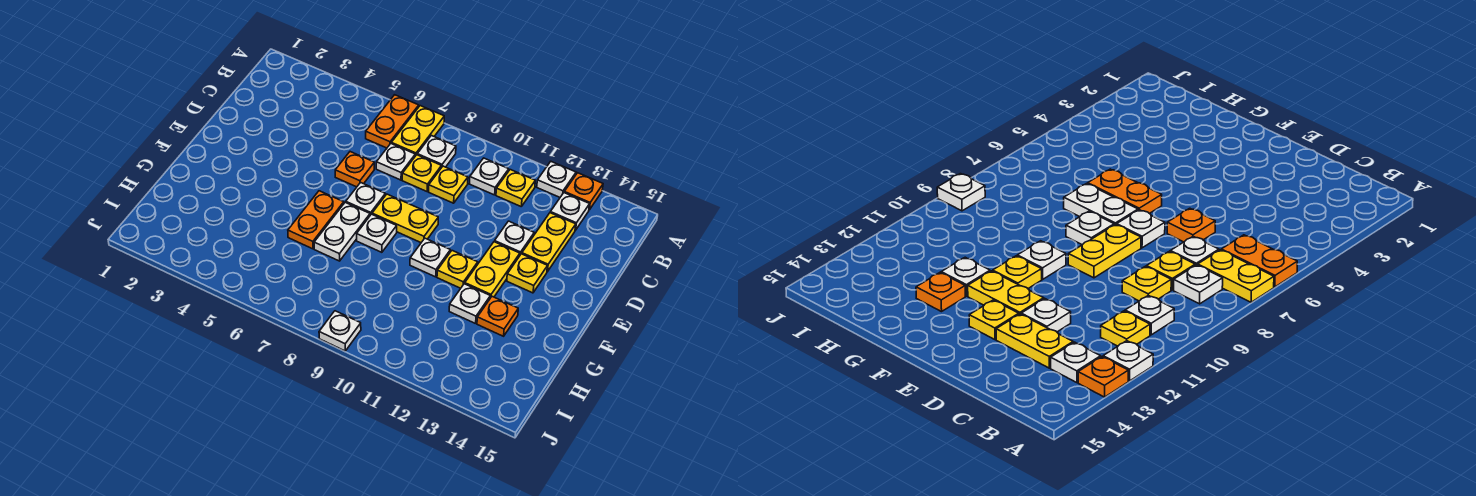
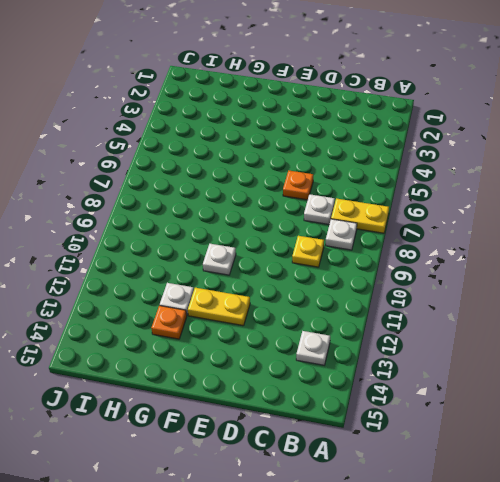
none -> orange plate A6:B6 level 1
none -> white plate A12 level 1
none -> orange plate A13 level 1

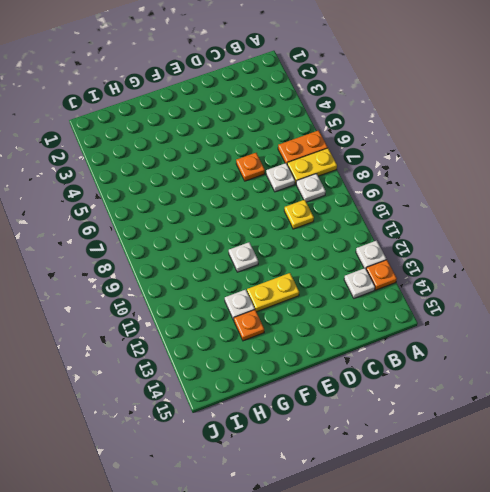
none -> white plate B10 level 1
none -> yellow plate B11 level 1
none -> yellow plate C8 level 1

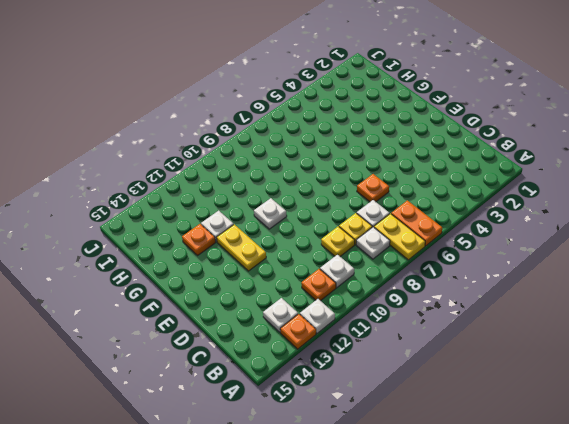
orange plate B11 level 1 -> yellow plate B11 level 1
none -> yellow plate C13:D13 level 1
none -> white plate D12 level 1
none -> white plate E7 level 1

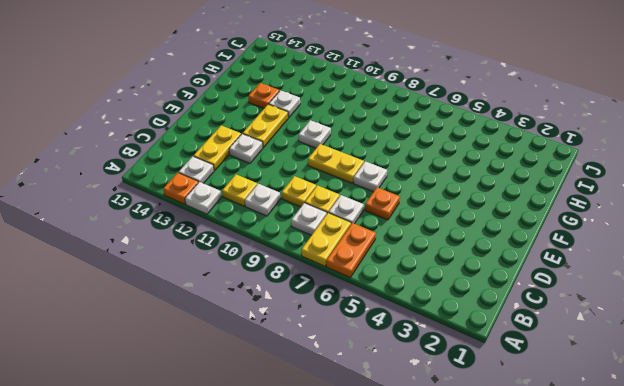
none -> yellow plate E13 level 1
none -> orange plate F6:G6 level 1
none -> white plate F7:G7 level 1

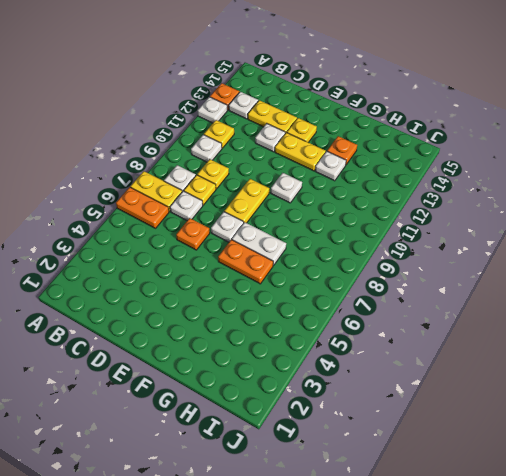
none -> white plate F8 level 1
none -> yellow plate F11 level 1
none -> white plate J9 level 1

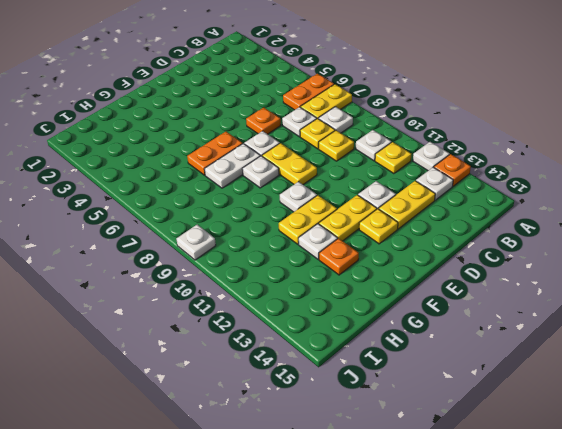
yellow plate F11:G11 level 1 -> yellow plate F11 level 1

